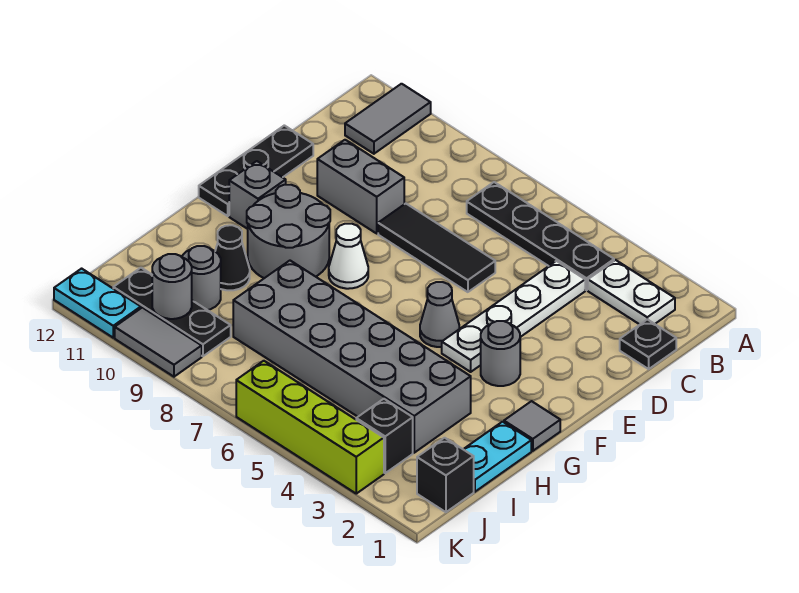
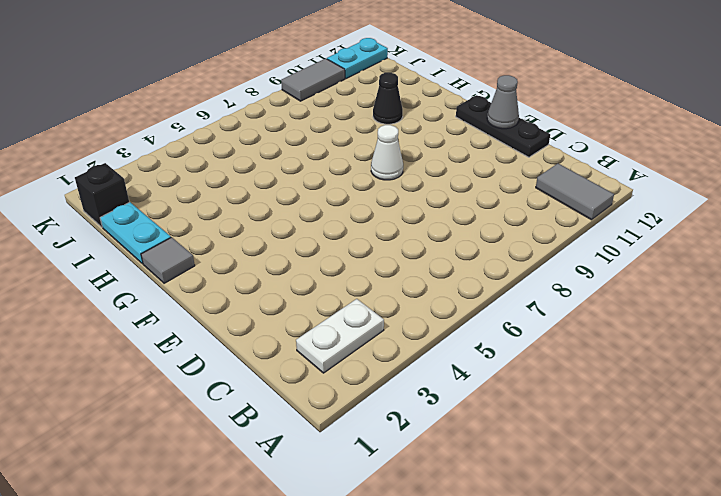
grey cone E12 level 2 -> grey cone F5 level 1
none -> black plate B4:B7 level 1
none -> black plate C1 level 1
none -> white plate C4:F4 level 1

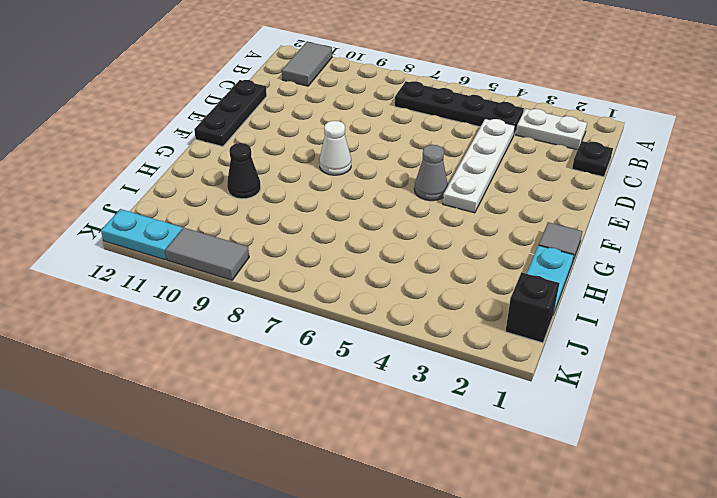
none -> black tile D6:D8 level 1
none -> grey brick D9:D10 level 1
none -> grey round brick F3 level 1

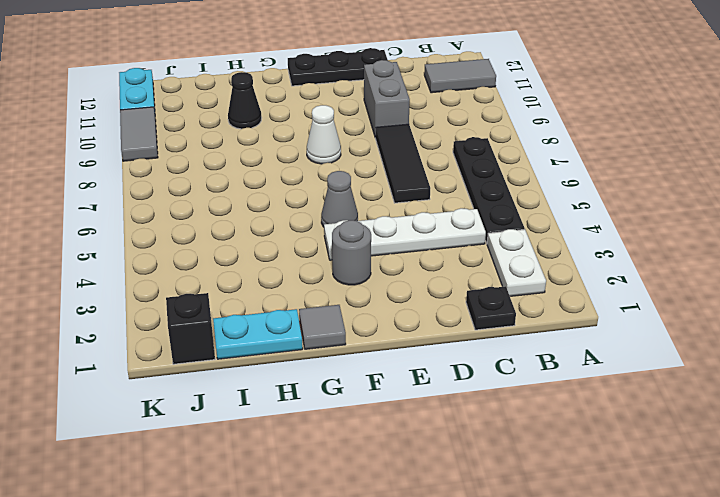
none -> grey round brick F9:G10 level 1
none -> grey brick F11 level 1
none -> grey brick H3:I8 level 1

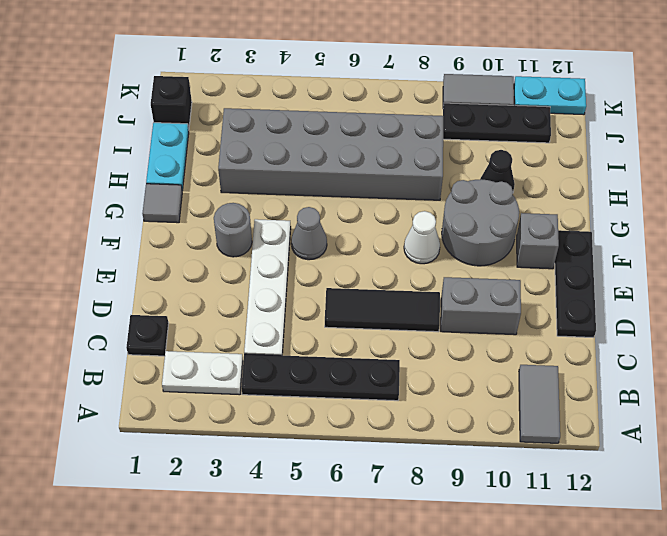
none -> grey round brick I10 level 1
none -> black brick J3 level 1
none -> lime brick K3:K6 level 1

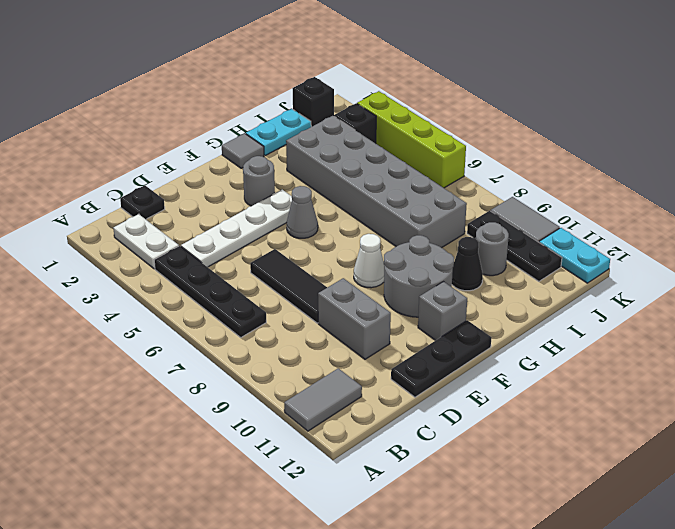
none -> grey round brick J10 level 2

